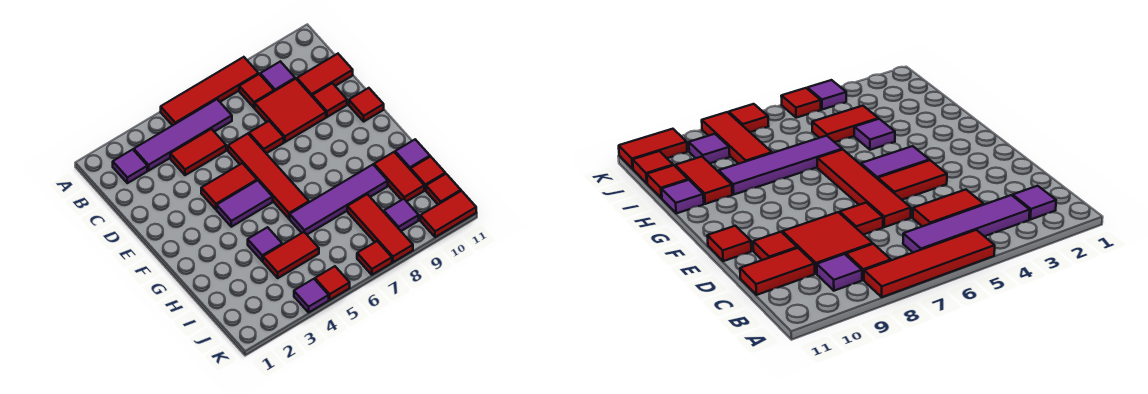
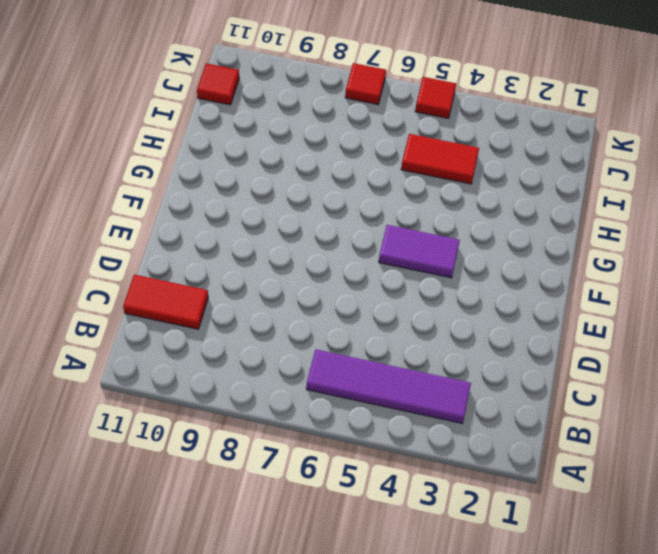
none -> red tile A5:A8 level 1
none -> purple tile B2 level 1
none -> red tile B8 level 1

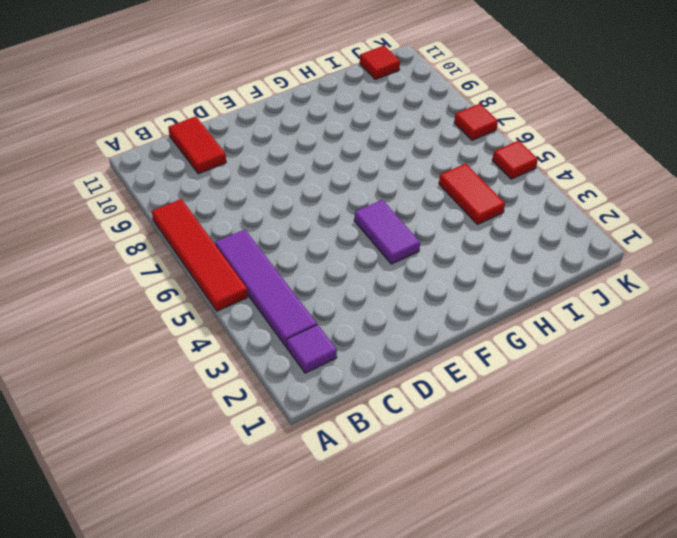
none -> red tile B8 level 1
none -> purple tile B9 level 1
none -> red tile C4:C5 level 1

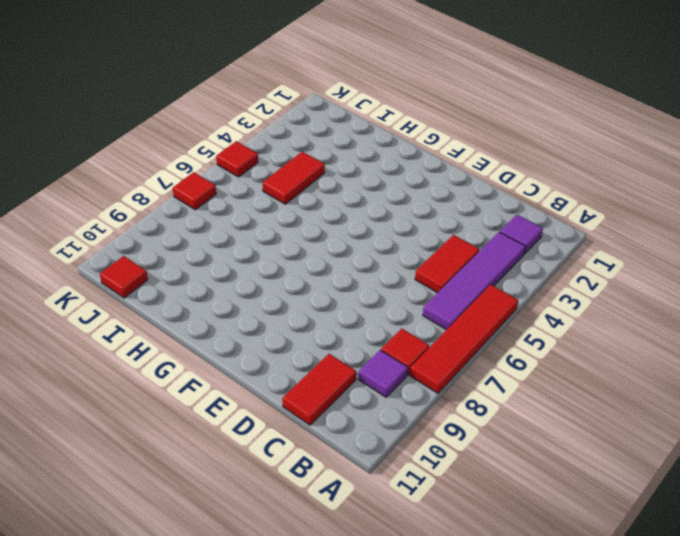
none -> red tile C8:D9 level 1
none -> red tile D6:G6 level 1
none -> red tile D7 level 1

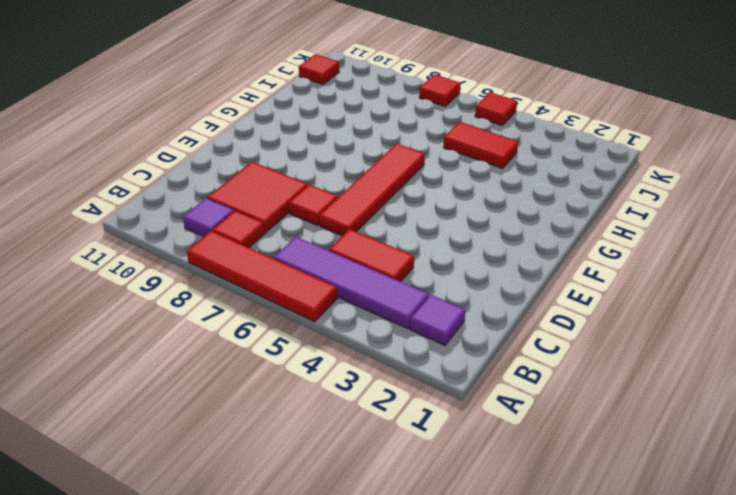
none -> red tile C10:C11 level 1
none -> red tile D10 level 1
none -> red tile E4:E5 level 1

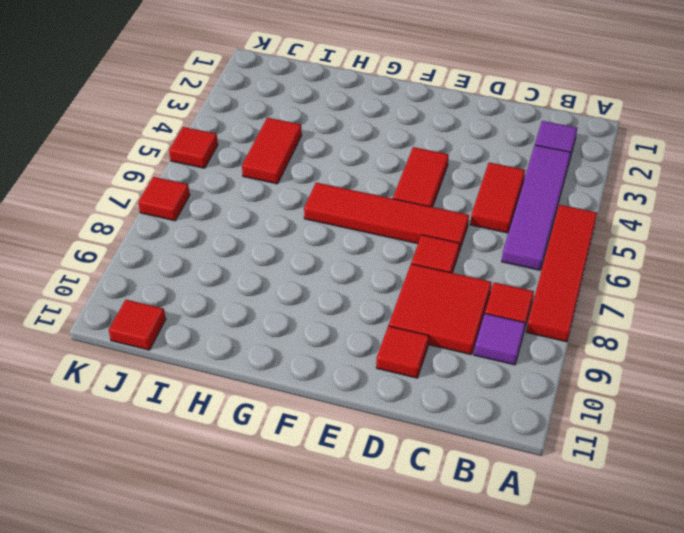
none -> red tile C10:C11 level 1
none -> red tile E11 level 1
none -> purple tile F4:F5 level 1

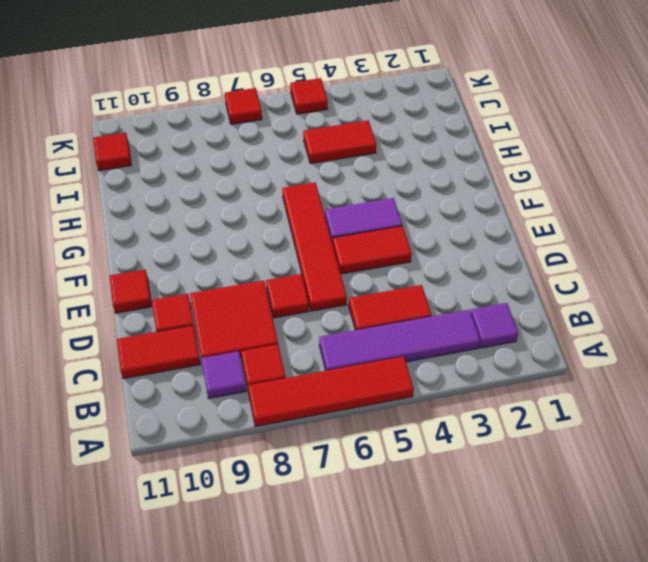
none -> purple tile H4 level 1
none -> purple tile H6:H9 level 1
none -> red tile H10:I10 level 1

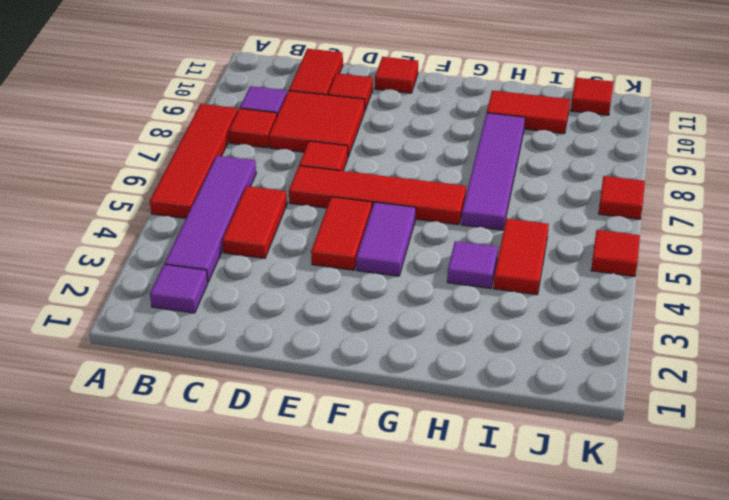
none -> purple tile H11 level 1
none -> red tile I8:K8 level 1
none -> red tile I11 level 1

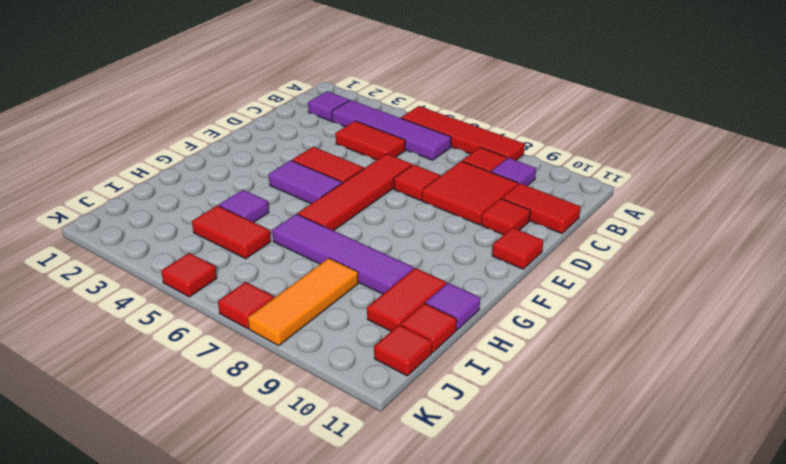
orange tile I8:K8 level 1 -> red tile I8:K8 level 1
none -> purple tile J9 level 1
none -> purple tile K4 level 1
none -> red tile K10:K11 level 1

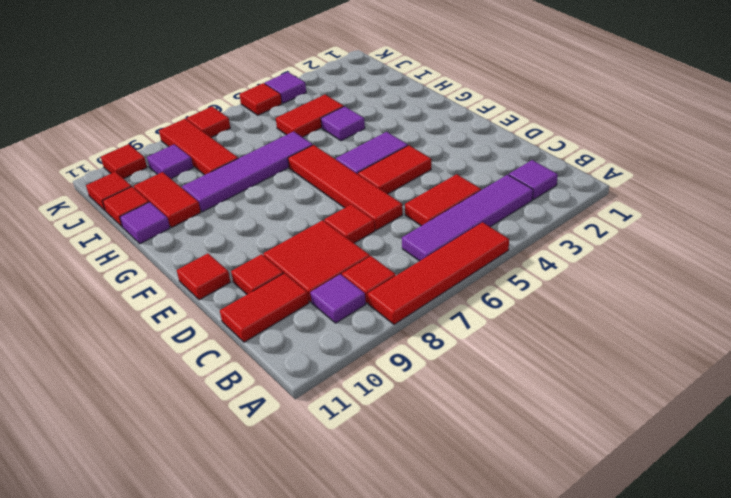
red tile K10 level 1 -> red tile K10:K11 level 1

